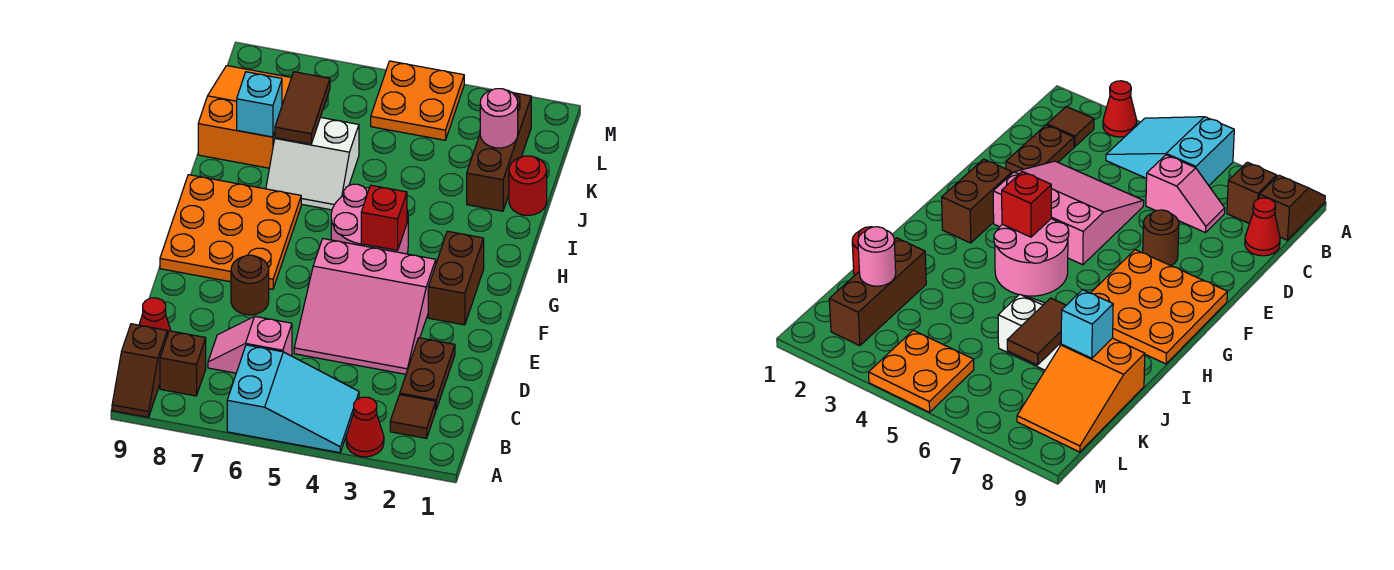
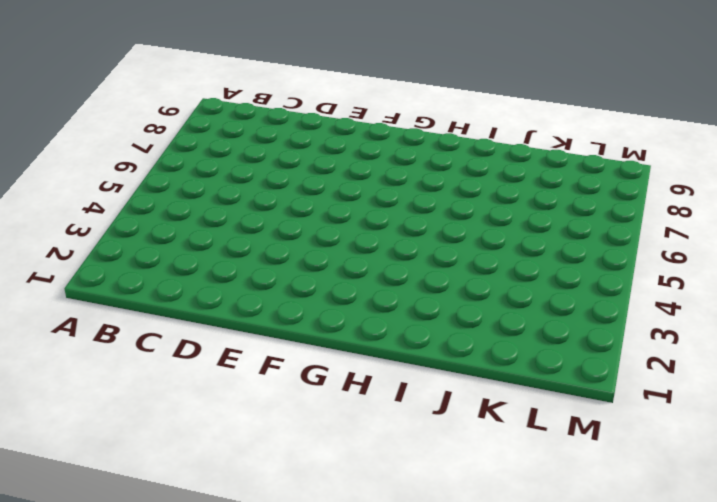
none -> red cone A3 level 1
none -> cyan slope A4:B6 level 1 top 6
none -> brown slope A9:B9 level 1 top B

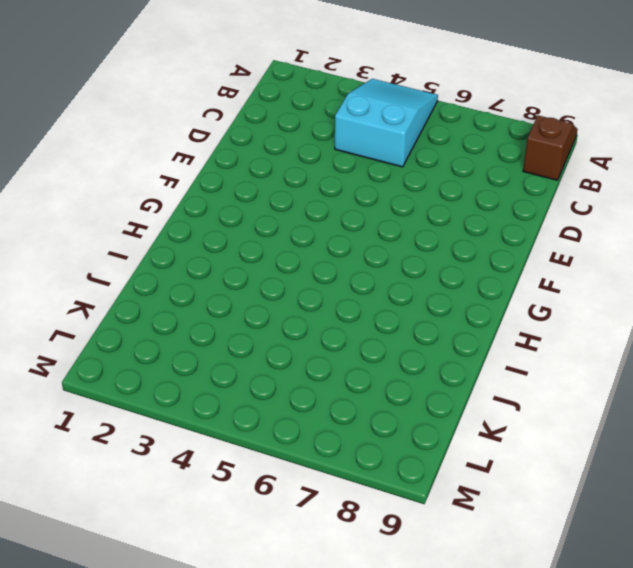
cyan slope A4:C5 level 1 top C -> cyan slope A4:B6 level 1 top 6
none -> red cone A3 level 1
none -> brown tile B2 level 1
none -> brown brick B8 level 1

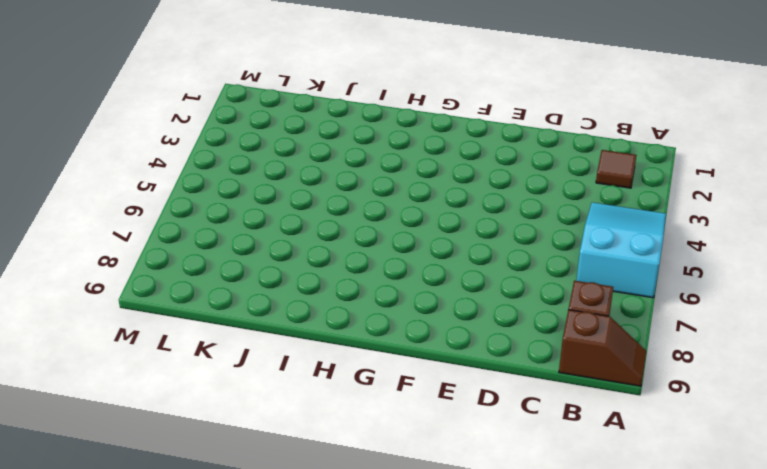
none -> red cone A3 level 1
none -> brown plate C2:D2 level 1
none -> pink slope C6:C7 level 1 top 6

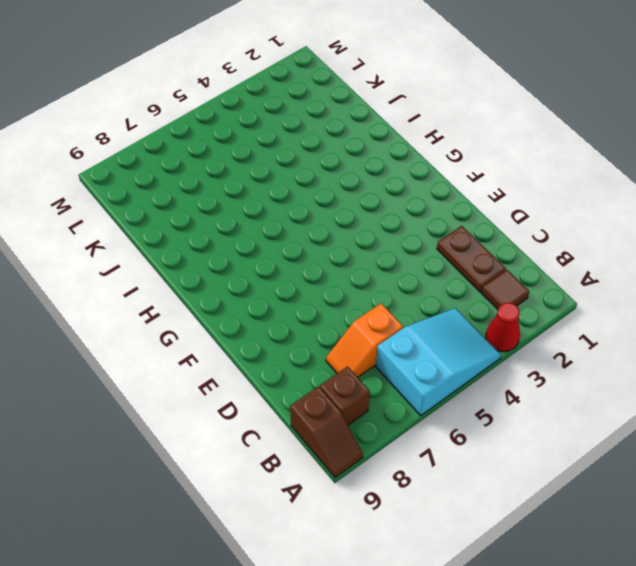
orange slope C6:C7 level 1 top 6 -> pink slope C6:C7 level 1 top 6
none -> red cone C9 level 1
none -> pink slope D3:F5 level 1 top F
none -> brown round brick E7 level 1

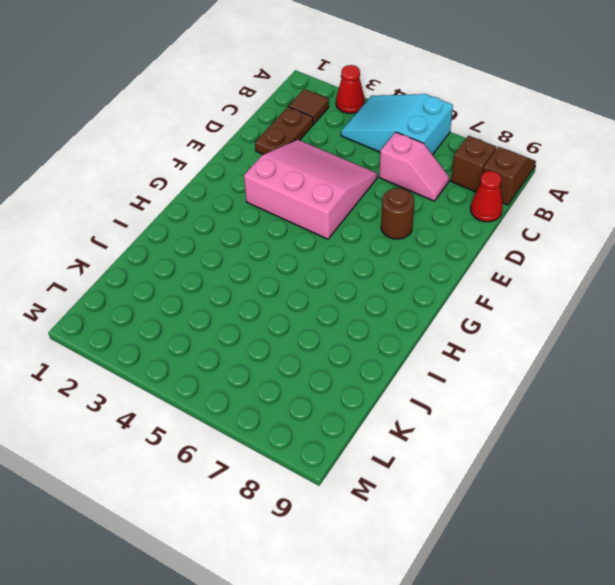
none -> brown brick F2:G2 level 1
none -> orange plate F7:H9 level 1
none -> pink round brick G4:H5 level 1

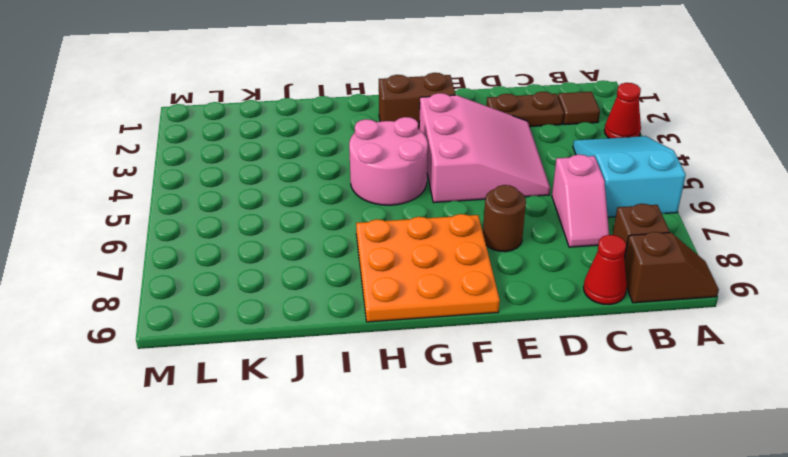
none -> white slope I6:J7 level 1 top J
none -> red round brick J1 level 1
none -> brown brick J2:L2 level 1

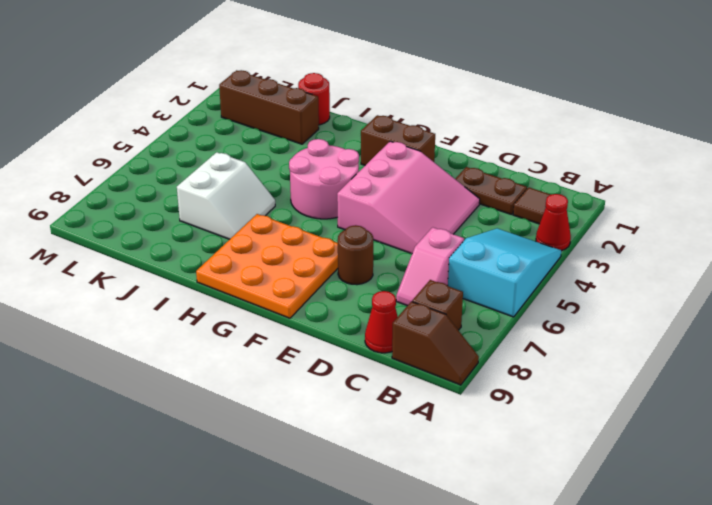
none -> orange slope J8:L9 level 1 top J
none -> orange plate L4:M5 level 1
none -> red brick G4 level 2

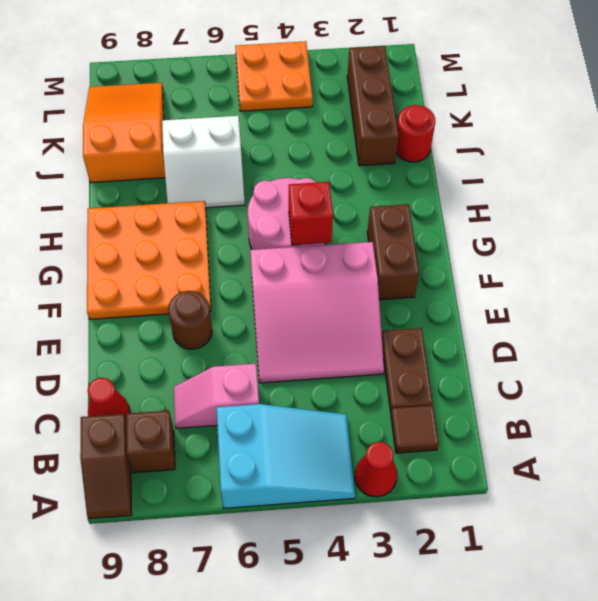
none -> brown tile J7:K7 level 2
none -> cyan brick J8 level 2
none -> pink round brick K2 level 2

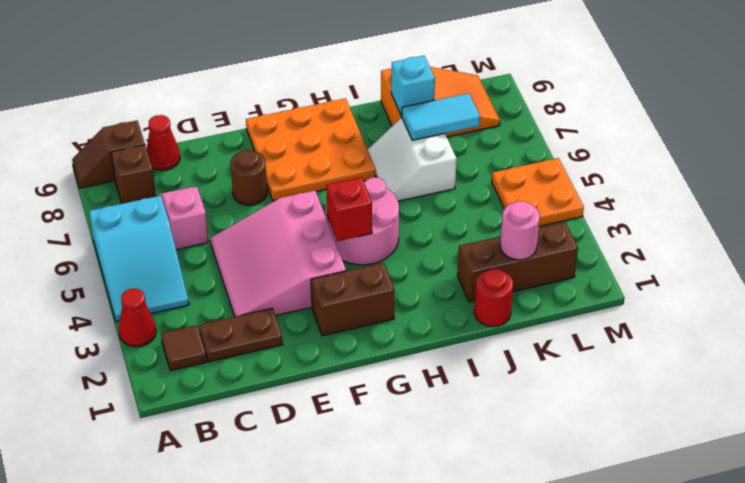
cyan tile J7:K7 level 2 -> brown tile J7:K7 level 2

